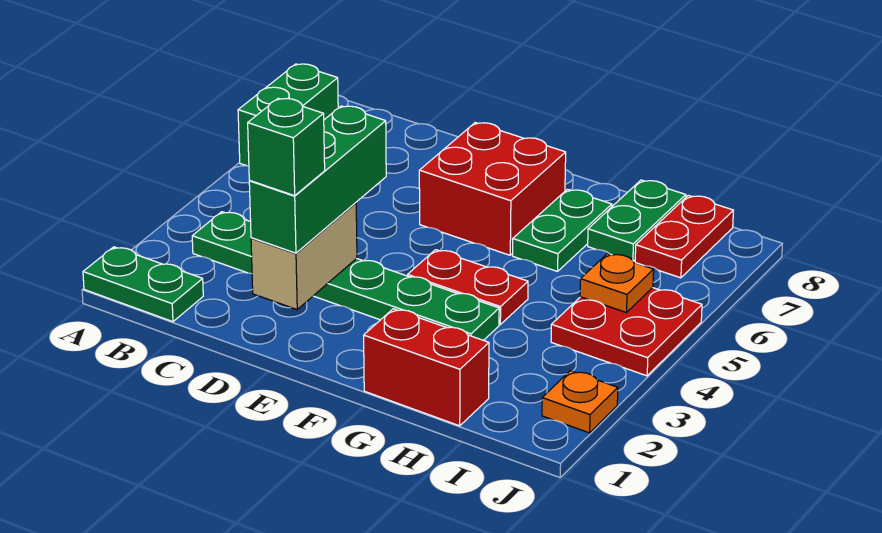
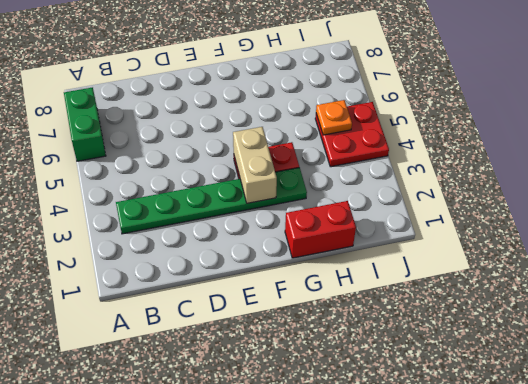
tan brick F3:F4 level 2 -> tan brick D2:D3 level 2
none -> green plate A1:B1 level 1
none -> red brick E6:F7 level 1
none -> green plate G6:G7 level 1

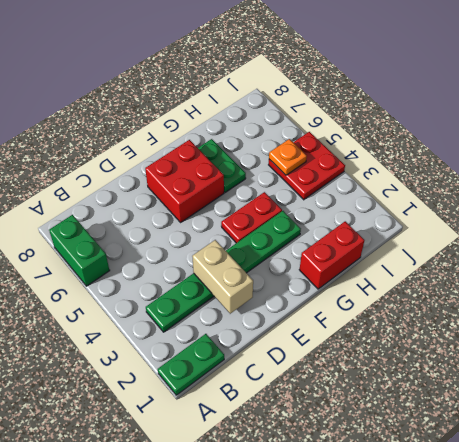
none -> green plate H7:H8 level 1
none -> red plate I7:I8 level 1
none -> orange plate J2 level 1

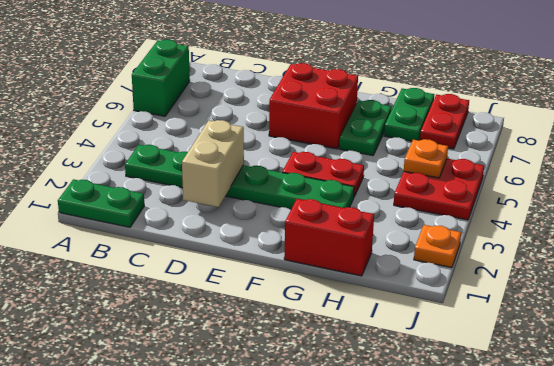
none -> green brick D2:D4 level 3
none -> green brick D2 level 4

